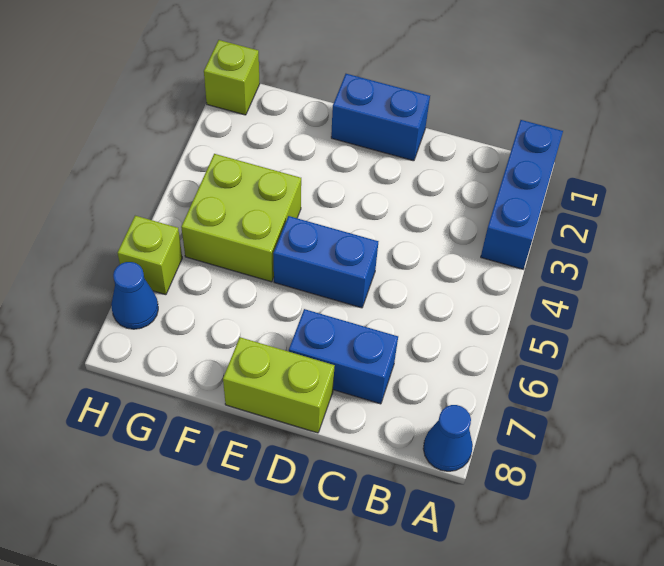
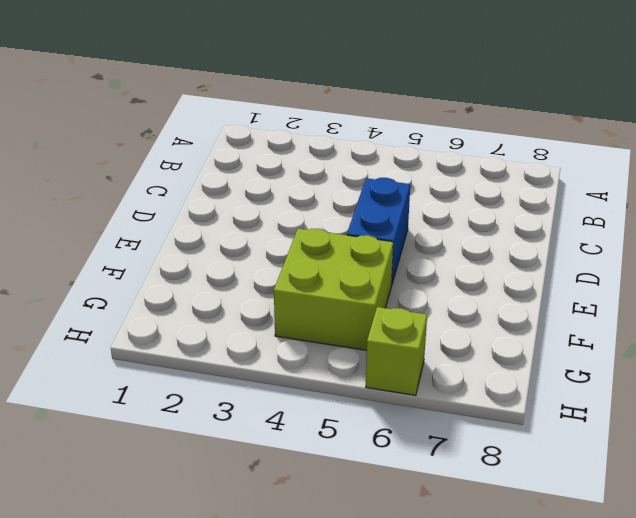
none -> blue brick A1:A3 level 1
none -> blue cone A8 level 1

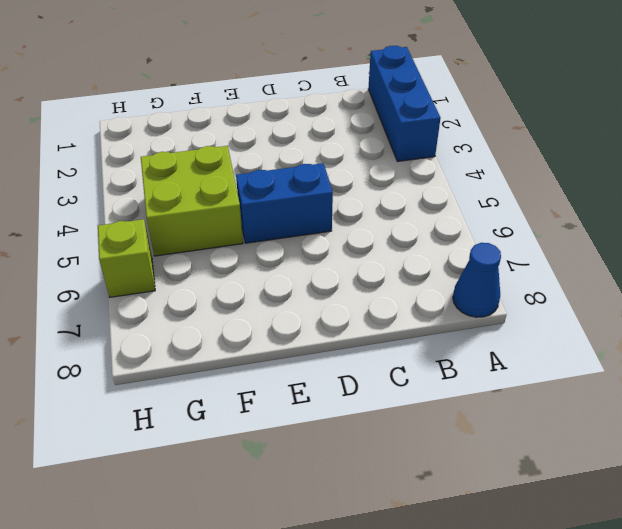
none -> blue brick C7:D7 level 1
none -> blue brick D1:E1 level 1

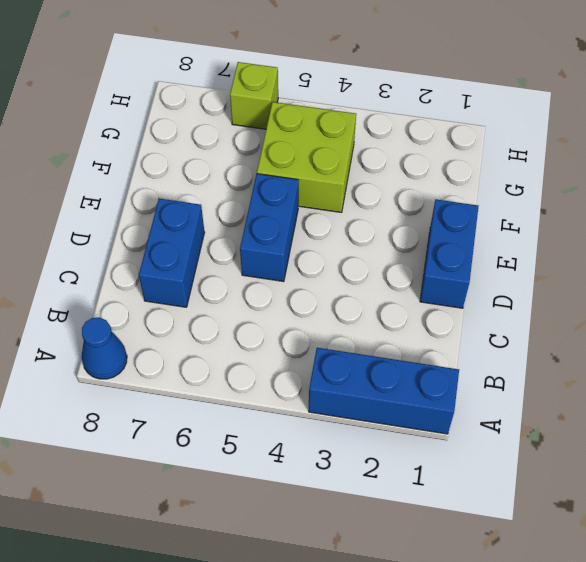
none -> lime brick D8:E8 level 1
none -> lime brick H1 level 1

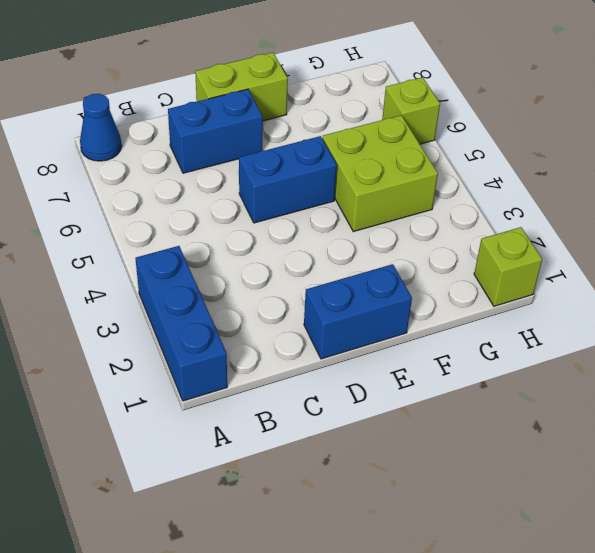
none -> blue cone H7 level 1

